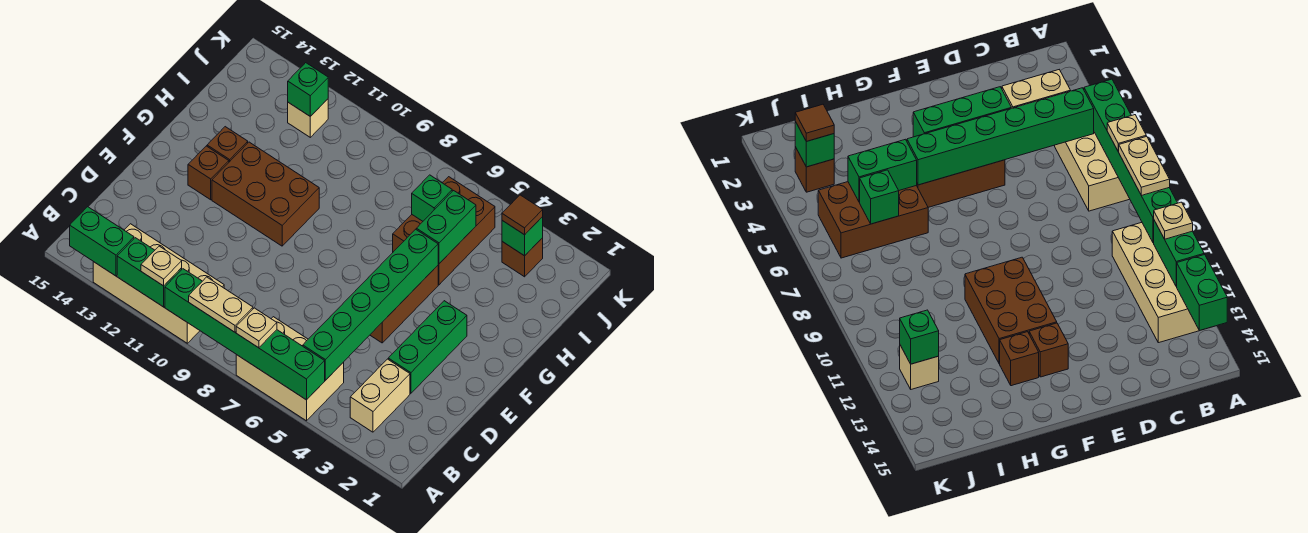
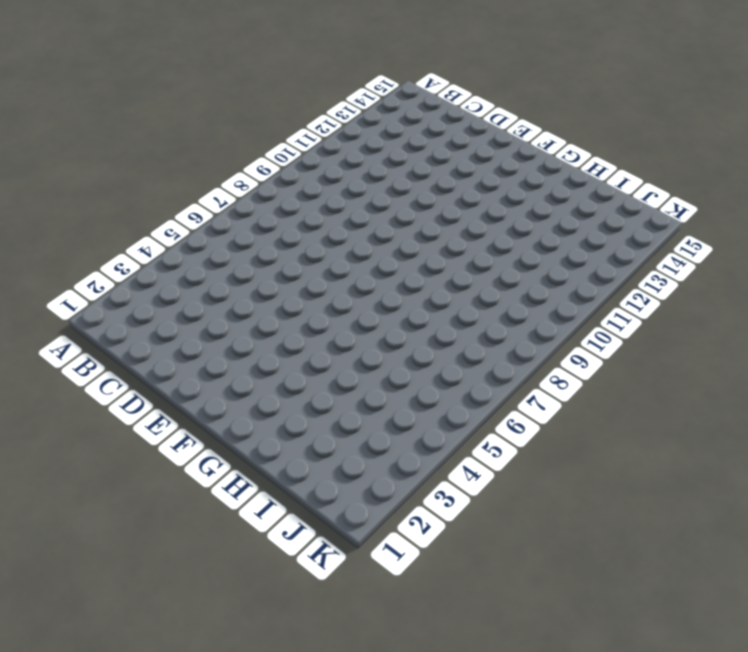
none -> tan brick A5:B7 level 1
none -> tan brick A10:B13 level 1
none -> tan brick B3:C3 level 1

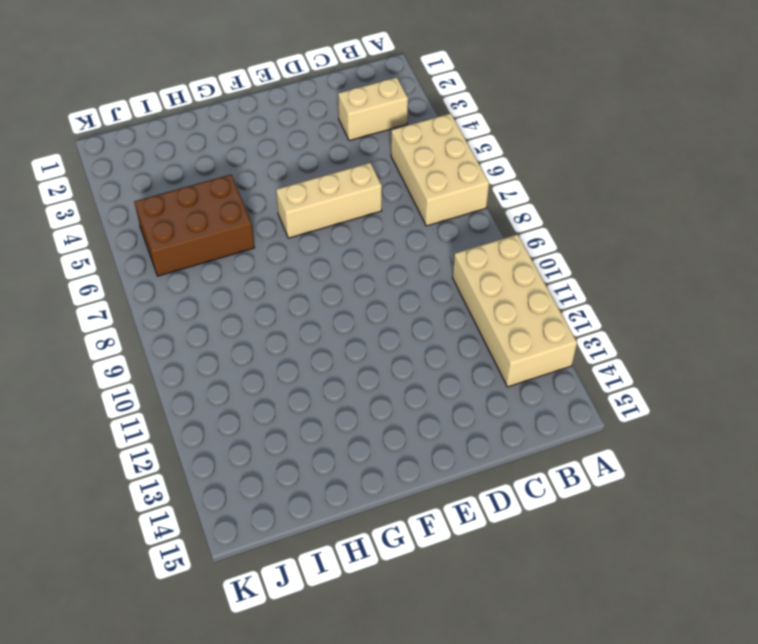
tan brick D6:F6 level 1 -> none
none -> green brick D3:F3 level 1
none -> brown brick E5:G5 level 1
none -> brown brick F10:G12 level 1

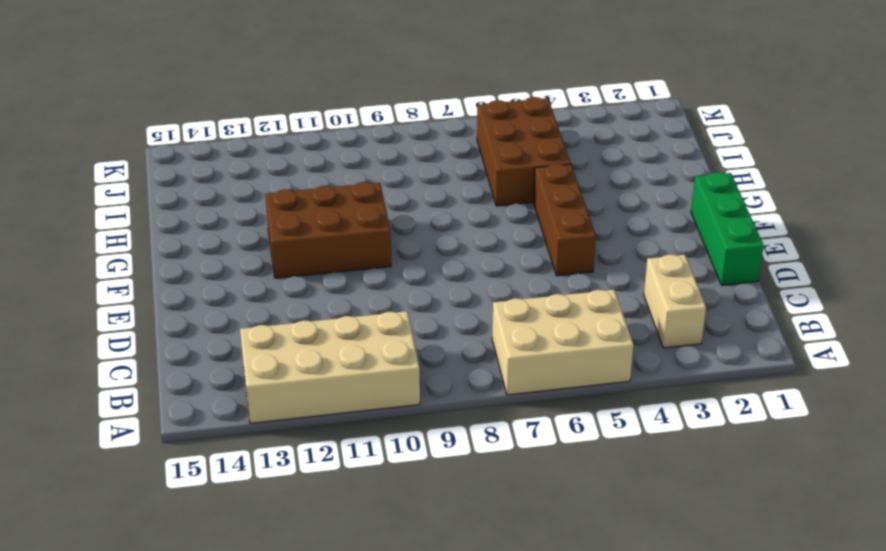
green brick D1:F1 level 1 -> green brick D3:F3 level 1
none -> brown brick F13 level 1
none -> brown brick G13 level 1
none -> brown brick J3 level 1

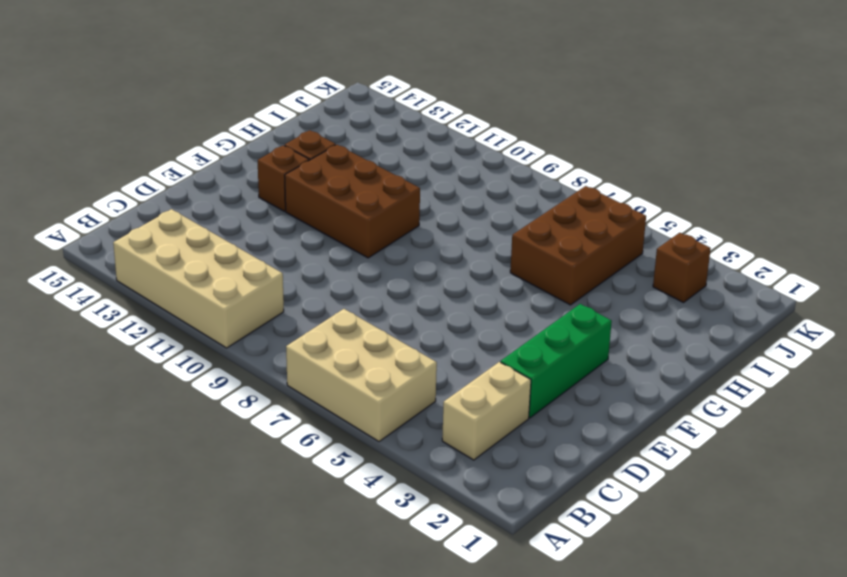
none -> brown brick E5:G5 level 1
none -> tan brick J12 level 1
none -> green brick A5:A10 level 2

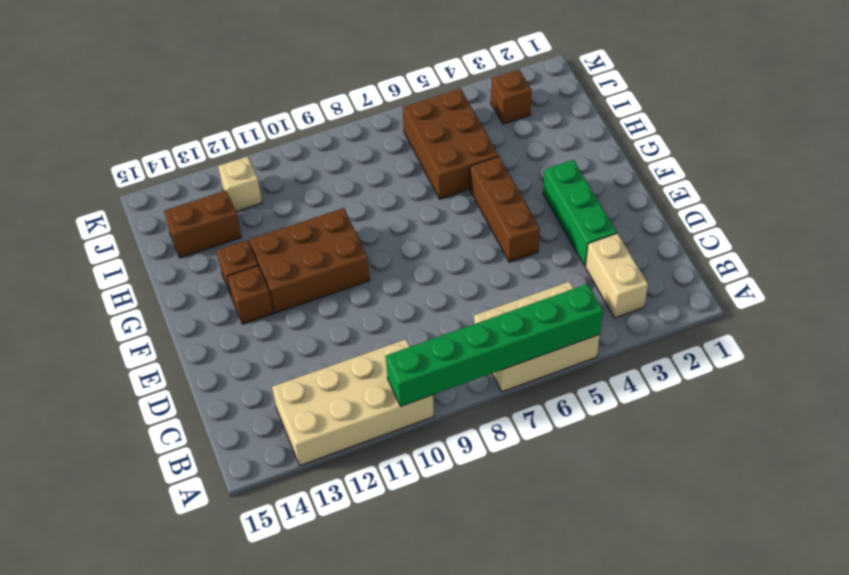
brown brick I13:I14 level 1 -> none
none -> green brick A11:A12 level 2
none -> green brick A13:A14 level 2
none -> green brick B5:G5 level 2

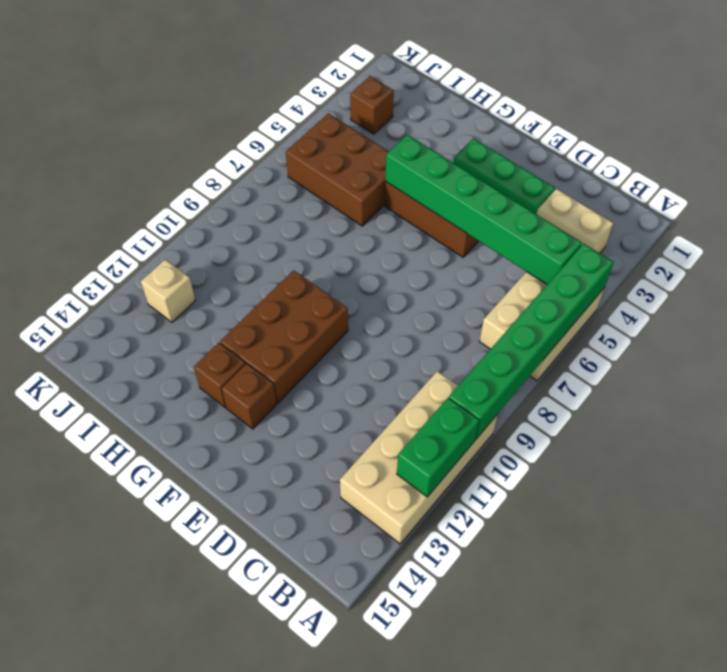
none -> green brick A13:A14 level 2
none -> green brick H5:I5 level 2
none -> green brick I6 level 2

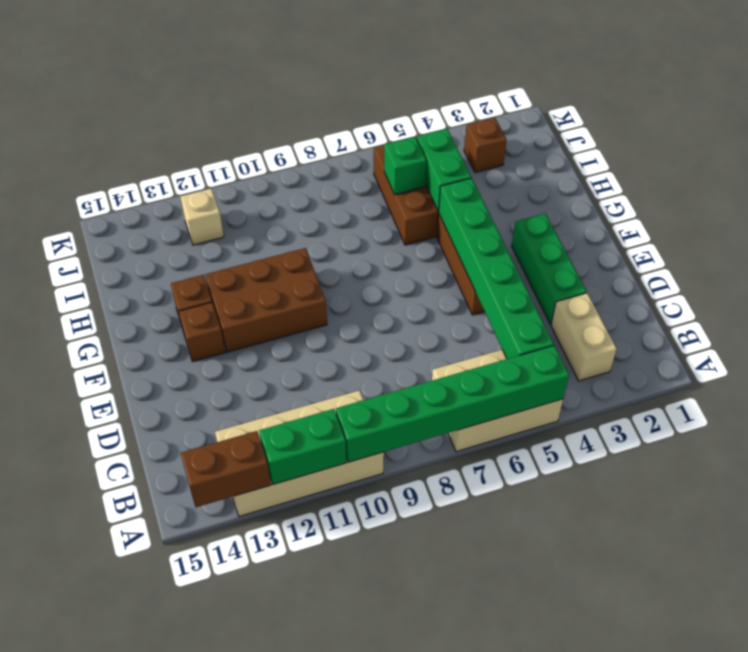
brown brick A13:A14 level 2 -> green brick A13:A14 level 2
none -> green brick J3 level 2
none -> green brick J12 level 2
none -> tan plate A7 level 3

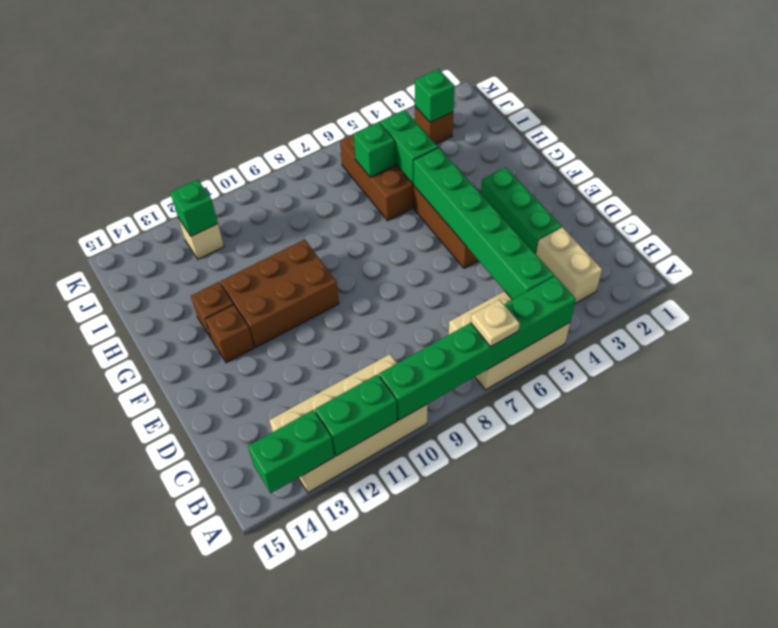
none -> tan plate A8:A9 level 3
none -> tan plate A11 level 3
none -> brown tile J3 level 3

